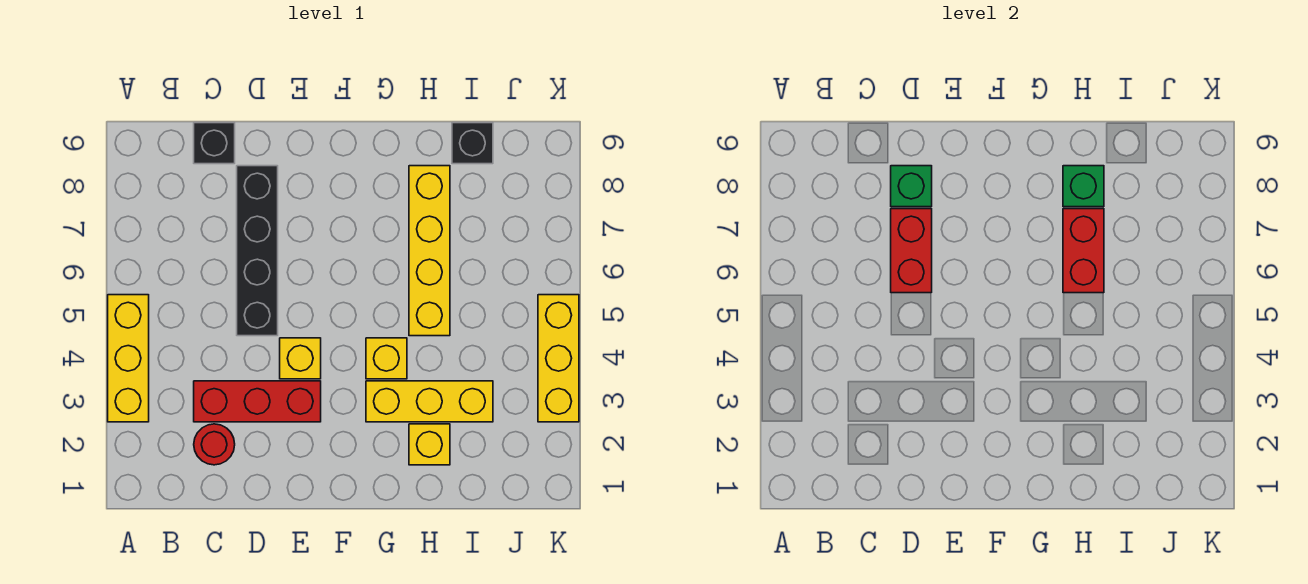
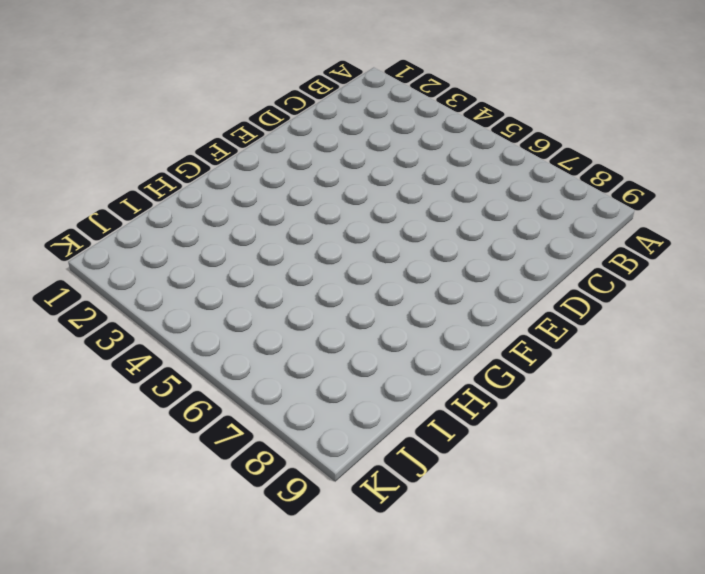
none -> yellow brick A3:A5 level 1
none -> red round brick C2 level 1
none -> red brick C3:E3 level 1

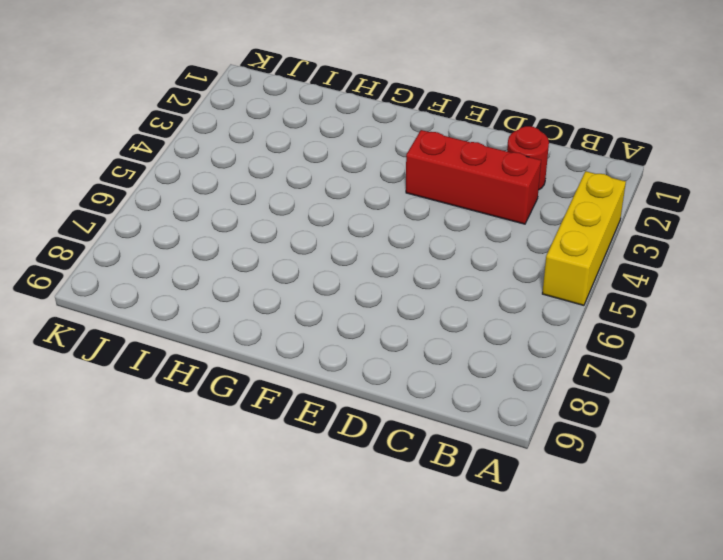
none -> black brick C9 level 1
none -> black brick D5:D8 level 1
none -> yellow brick E4 level 1

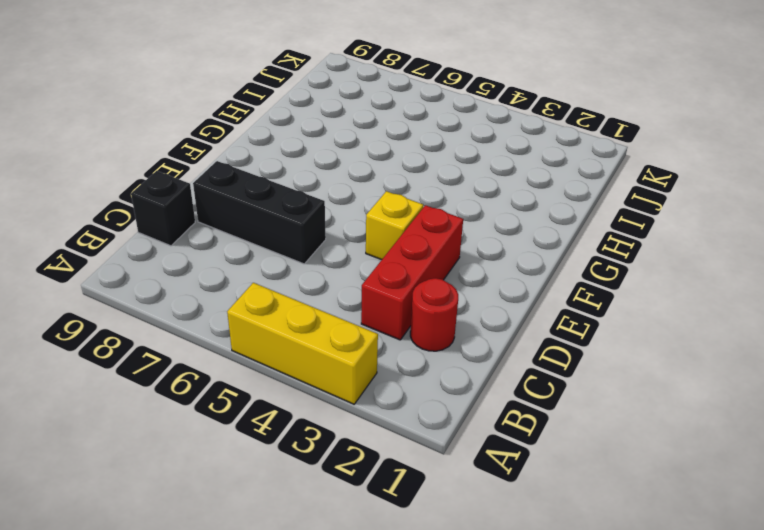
black brick D6:D8 level 1 -> black brick D5:D8 level 1
none -> yellow brick G3:I3 level 1
none -> yellow brick G4 level 1
none -> yellow brick H2 level 1

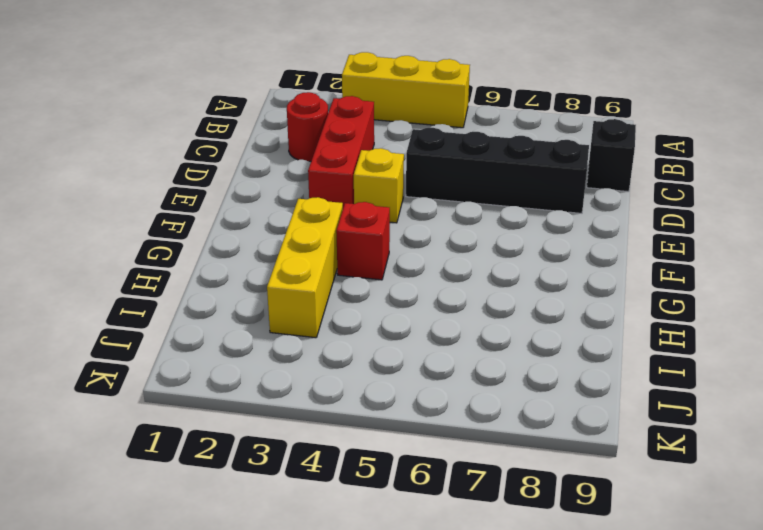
red brick G4 level 1 -> yellow brick G4 level 1
none -> yellow brick H2 level 1
none -> yellow brick H5:H8 level 1
none -> black brick I9 level 1

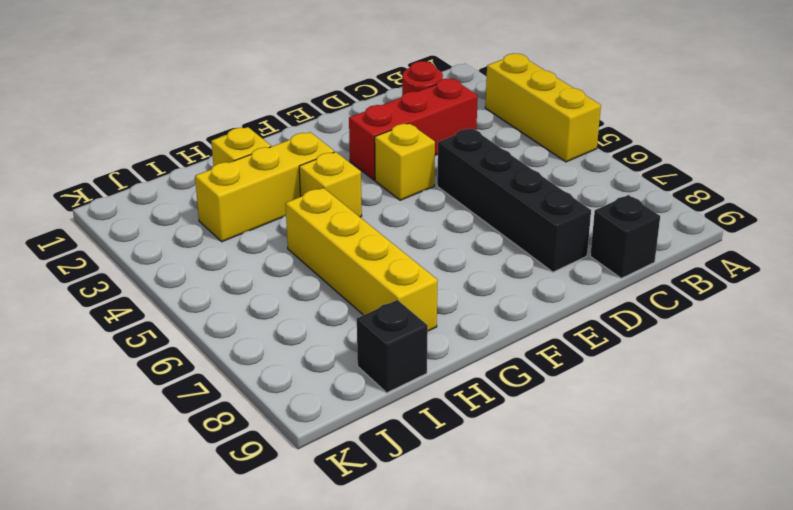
none -> yellow brick K3:K5 level 1
none -> red brick D6:D7 level 2
none -> green brick D8 level 2

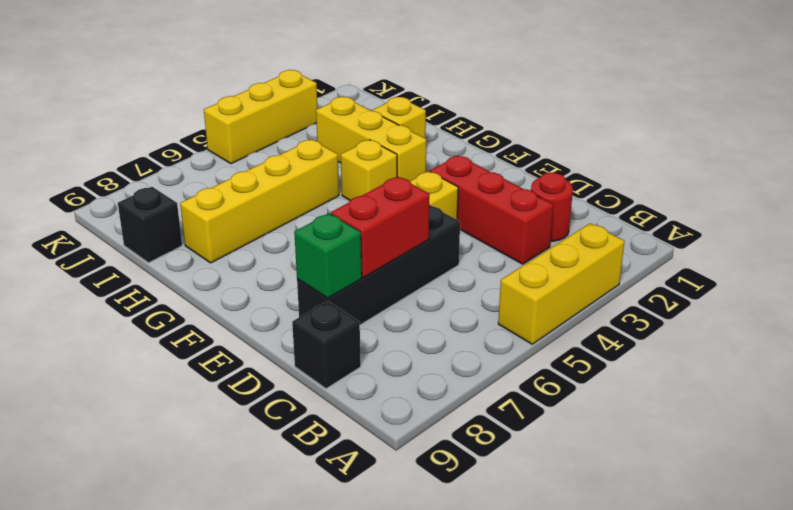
none -> red brick H6:H7 level 2
none -> green brick H8 level 2

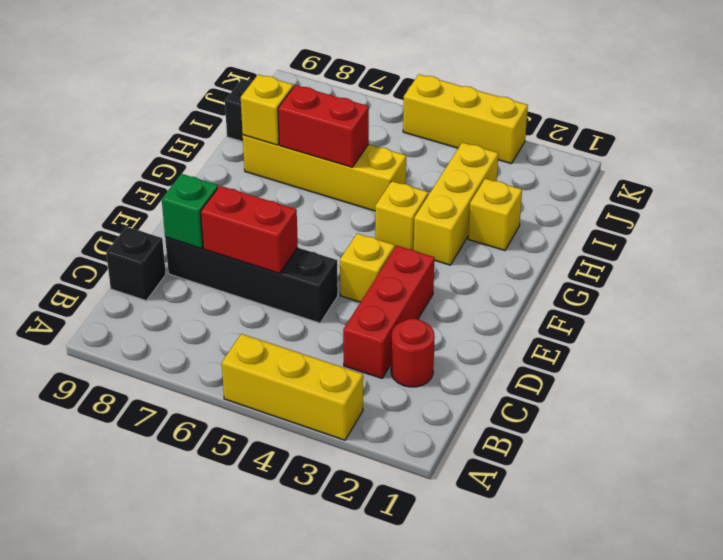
yellow brick H8 level 2 -> green brick H8 level 2

